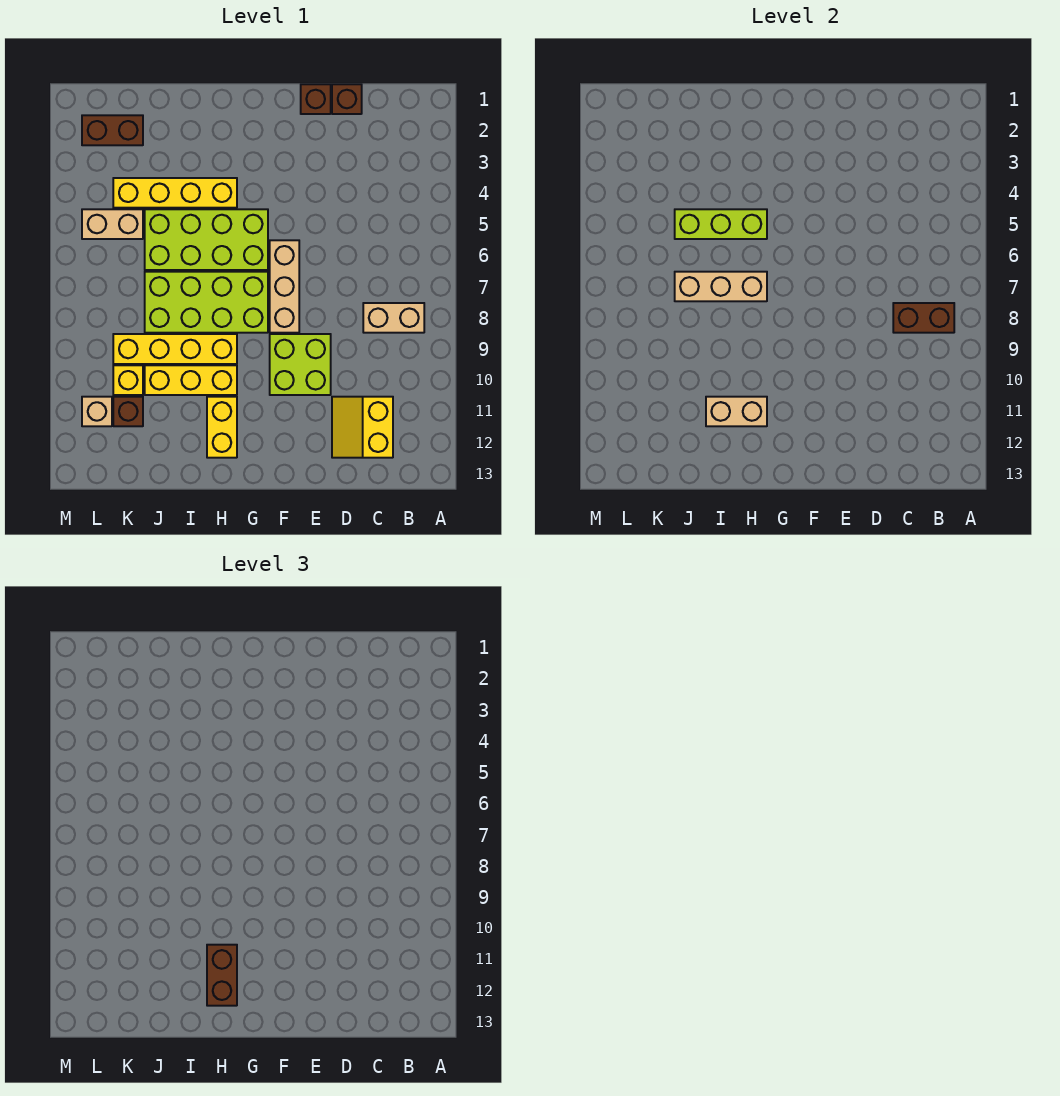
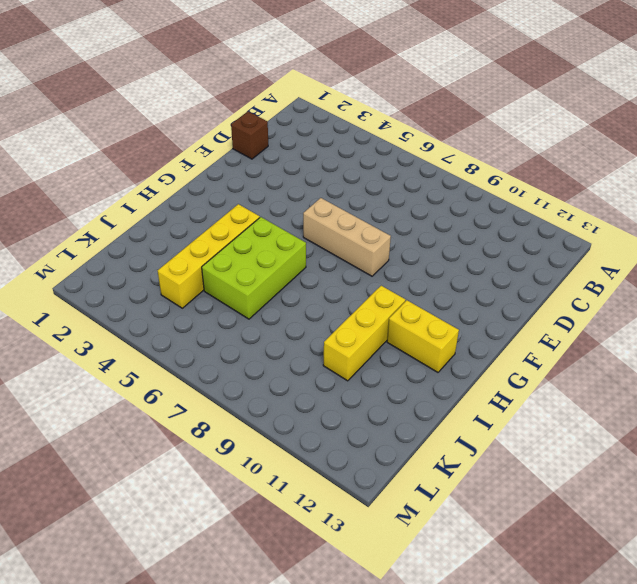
lime brick H5:J6 level 1 -> lime brick G5:J6 level 1
none -> tan brick B8:C8 level 1
none -> yellow slope C11:D12 level 1 top C
none -> brown brick E1 level 1

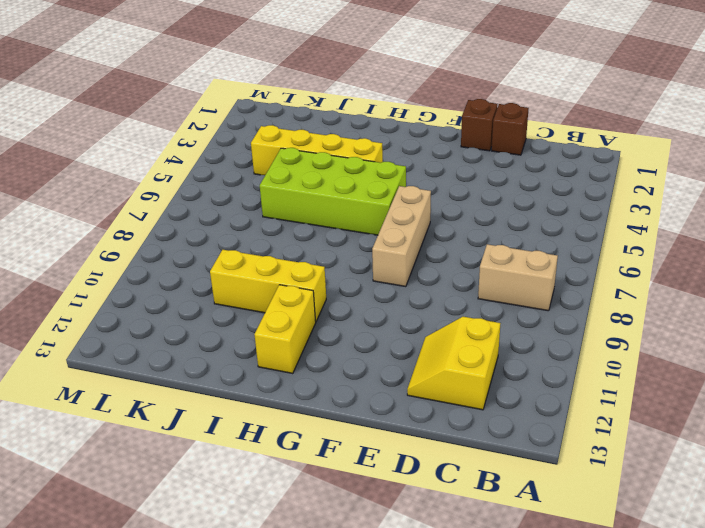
none -> lime brick E9:F10 level 1
none -> lime brick G7:J8 level 1
none -> yellow brick H9:K9 level 1

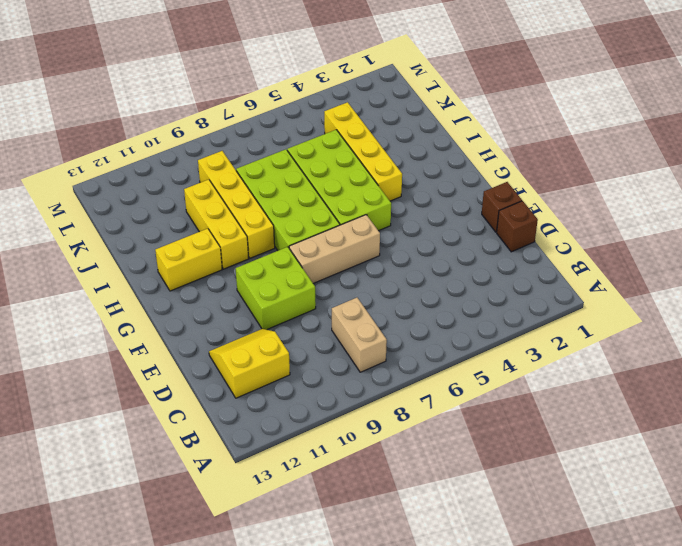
none -> brown brick K2:L2 level 1
none -> tan brick K5:L5 level 1
none -> yellow brick K10 level 1

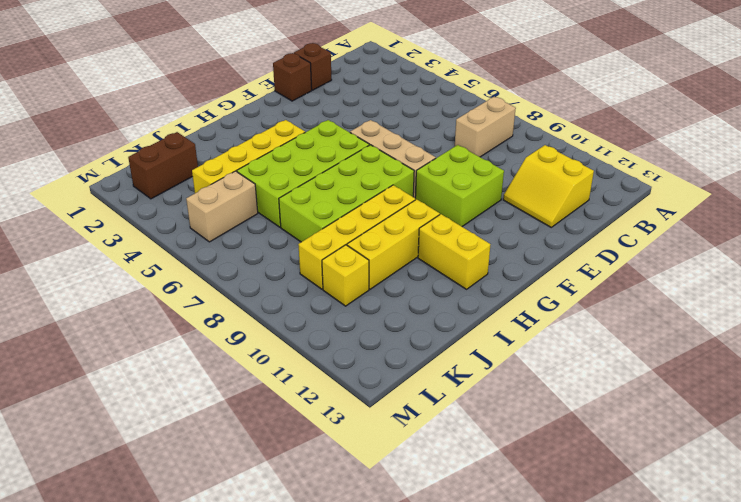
none -> brown brick K11 level 1
none -> tan brick L11 level 1
none -> brown brick B8:C8 level 2

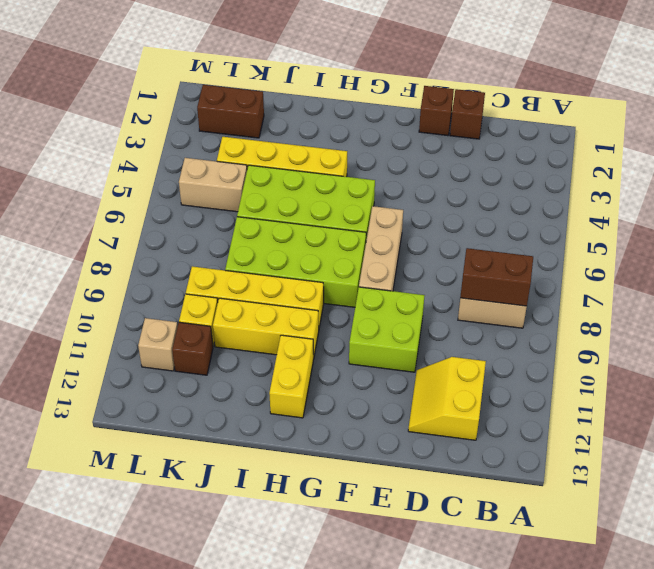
none -> lime brick H5:J5 level 2
none -> tan brick H7:J7 level 2
none -> tan brick H11:I11 level 2

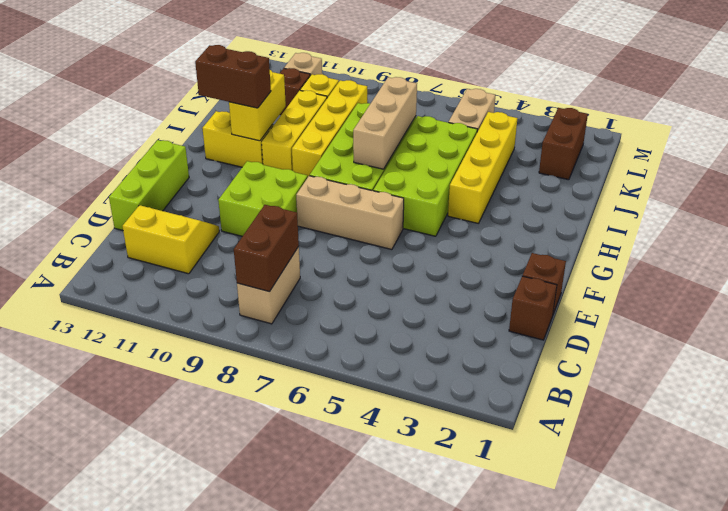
lime brick D13:F13 level 1 -> lime brick H5:J5 level 2
yellow brick H11:I11 level 2 -> tan brick H11:I11 level 2

